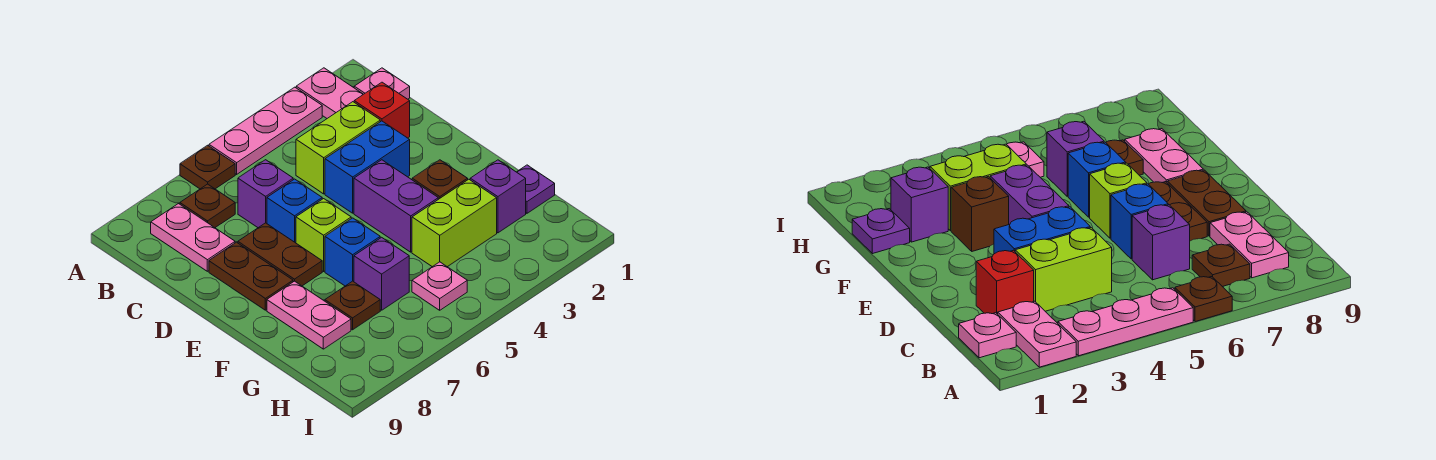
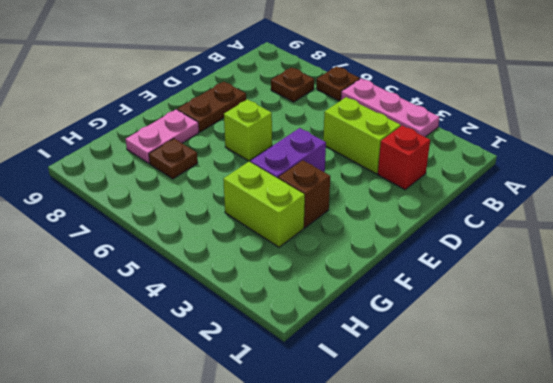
none -> pink plate A2:B2 level 1
none -> pink plate B1 level 1
none -> pink plate B8:C8 level 1

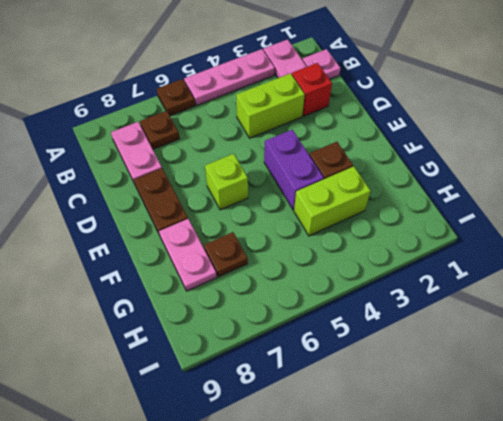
none -> purple brick C6 level 1
none -> blue brick D3:D4 level 1
none -> blue brick D6 level 1

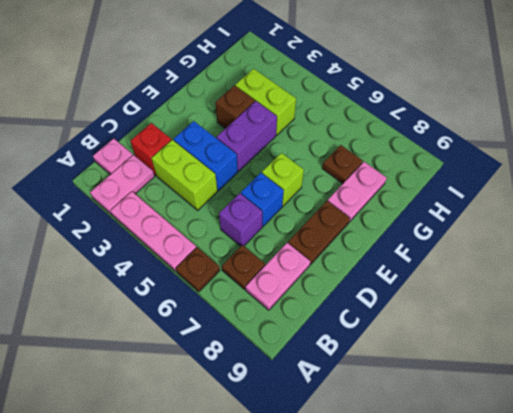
none -> brown plate D7:E7 level 1
none -> blue brick F6 level 1
none -> purple plate G1 level 1

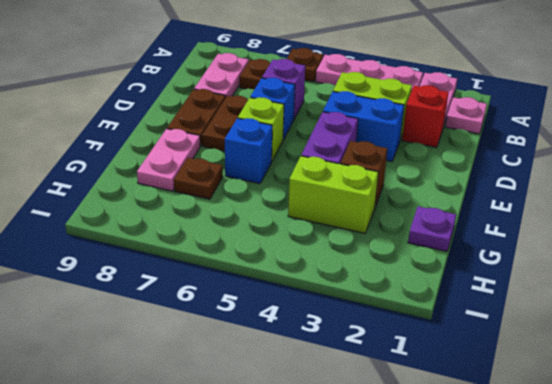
none -> purple brick G2 level 1
none -> purple brick G6 level 1
none -> pink plate H5 level 1

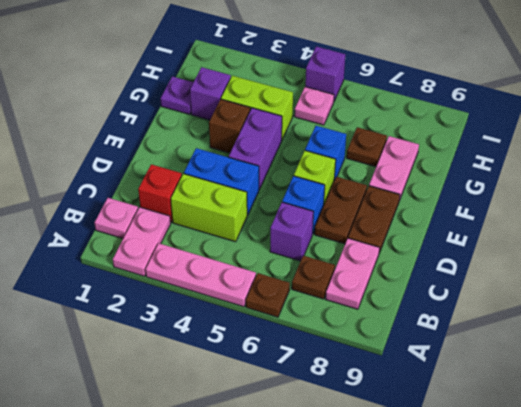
purple brick I5 level 1 -> purple brick G6 level 1

